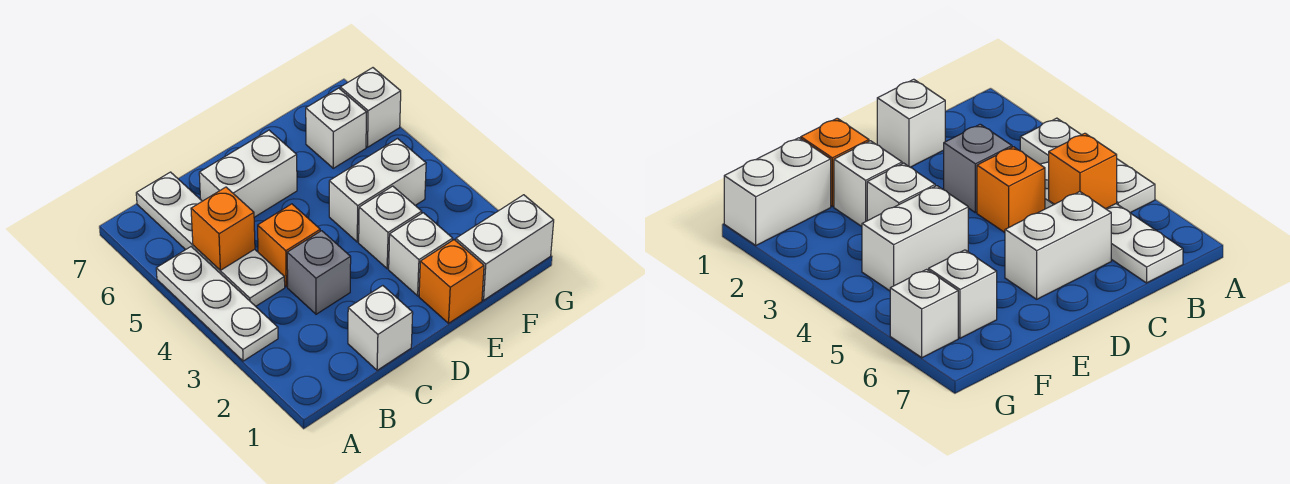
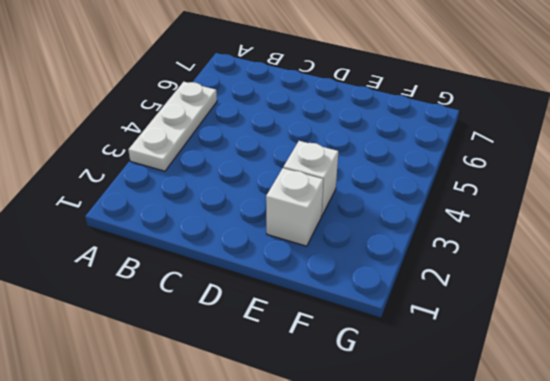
none -> white plate B4:B7 level 1
none -> white brick C1 level 1
none -> grey brick C3 level 1

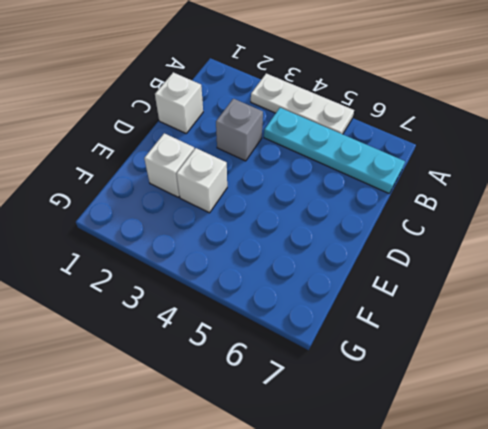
cyan plate B4:B7 level 1 -> white plate B4:B7 level 1
none -> orange brick C4 level 1
none -> white brick C6:D6 level 1
none -> orange brick E1 level 1

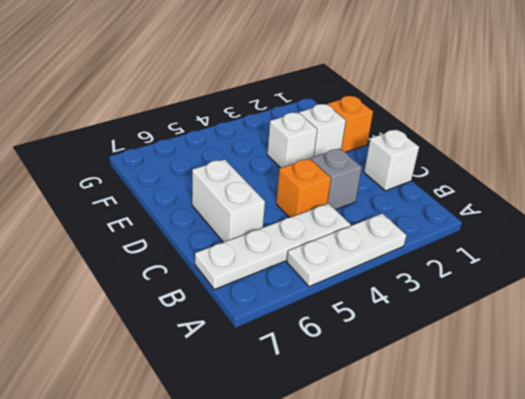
none -> white brick E4:F4 level 1
none -> white brick F1:G1 level 1
none -> white brick F6 level 1

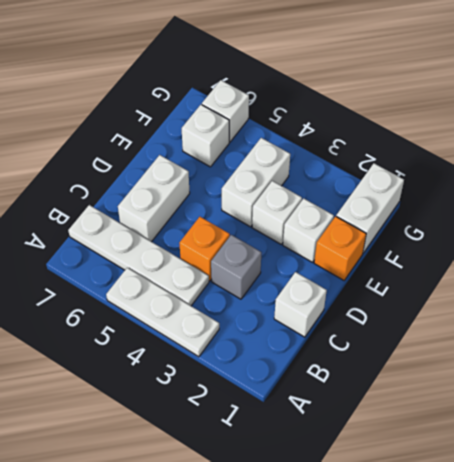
none -> orange brick B5 level 2

